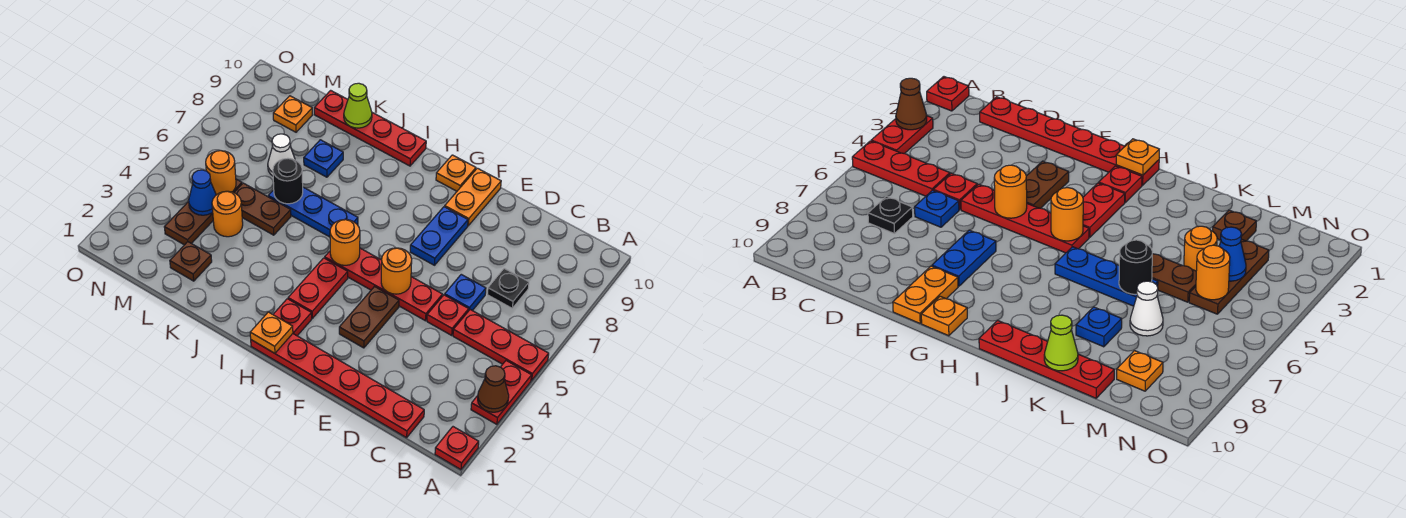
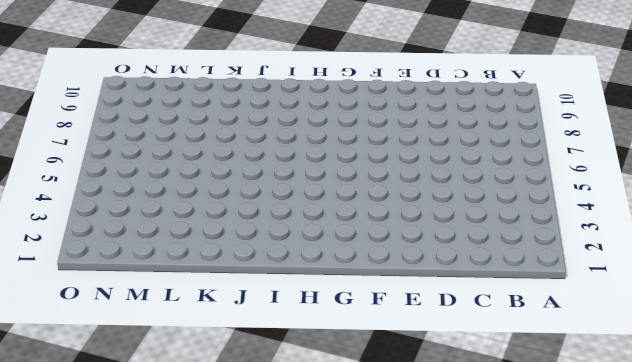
none -> red plate A1 level 1
none -> red plate A3:A4 level 1
none -> red plate A5:C5 level 1
none -> red plate C1:H1 level 1

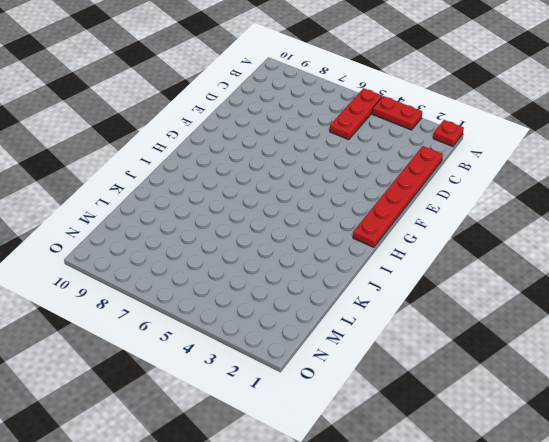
none -> black plate C7 level 1
none -> red plate D5 level 1
none -> blue plate D6 level 1
none -> red plate E5:H5 level 1

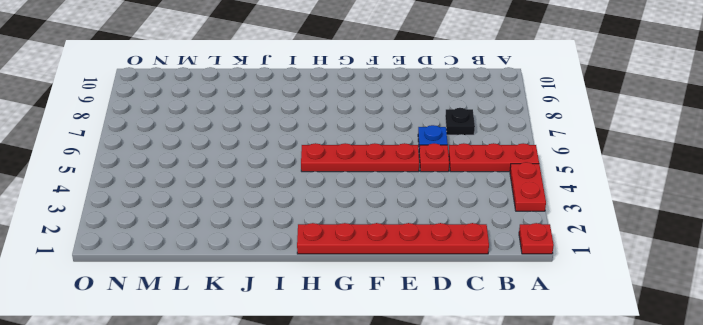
none -> brown plate F3:F4 level 1
none -> blue plate F7:F8 level 1
none -> orange plate F9:F10 level 1
none -> orange plate G10 level 1

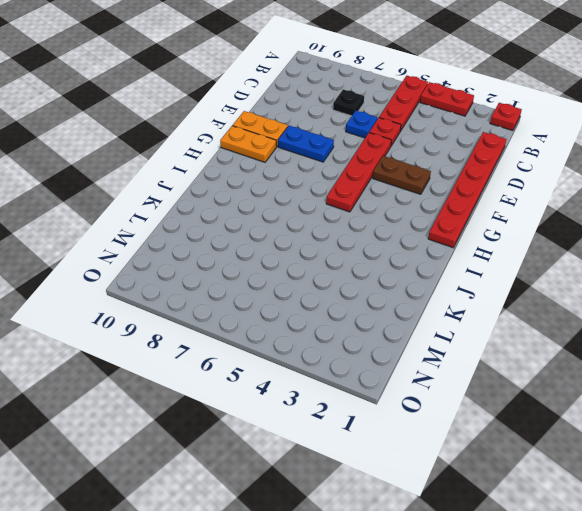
orange plate G9:G10 level 1 -> orange plate G10 level 1
none -> red plate H2 level 1
none -> red plate H3:H4 level 1
none -> blue plate I6:K6 level 1
none -> red plate I10:L10 level 1

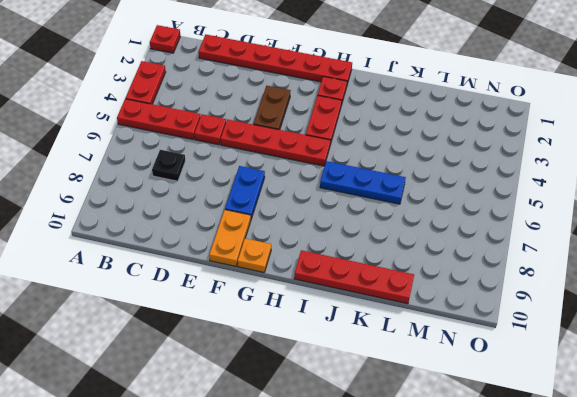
none -> blue plate D6 level 1
none -> brown plate K5:L5 level 1
none -> blue plate K8 level 1
none -> brown plate L2 level 1

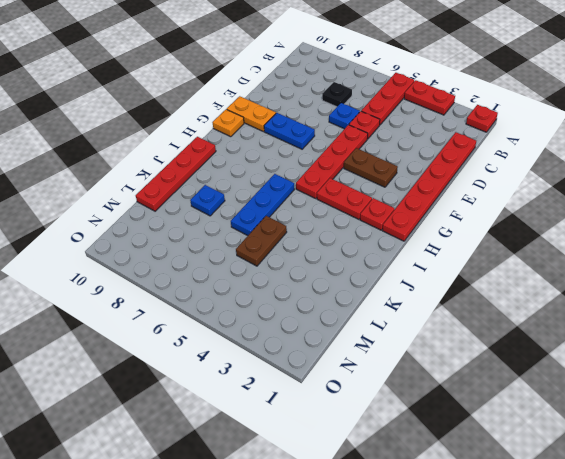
none -> brown plate L2 level 1
none -> orange round brick L4 level 1
none -> white cone L7 level 1
none -> brown plate M3:M5 level 1

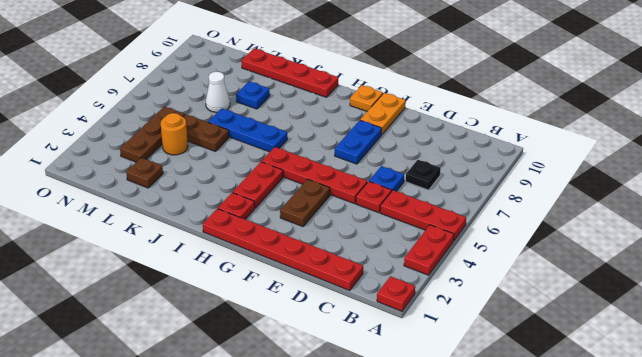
none -> orange plate M9 level 1
none -> brown cone A3 level 2
none -> orange round brick F5 level 2
none -> orange plate H1 level 2

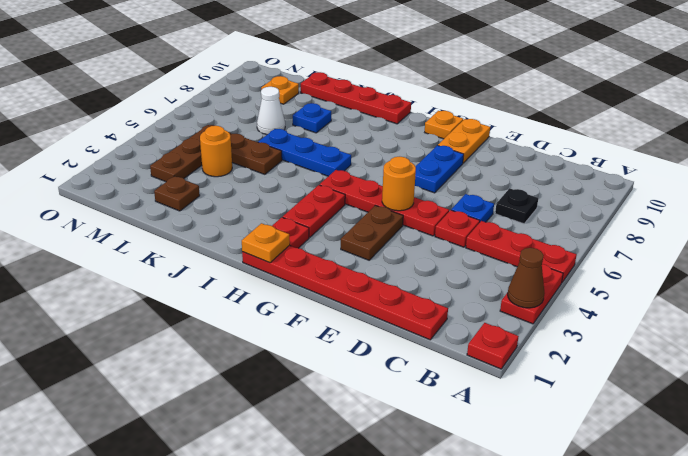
none -> orange round brick H5 level 2
none -> black round brick K6 level 2
none -> lime cone K10 level 2
none -> blue cone M4 level 2

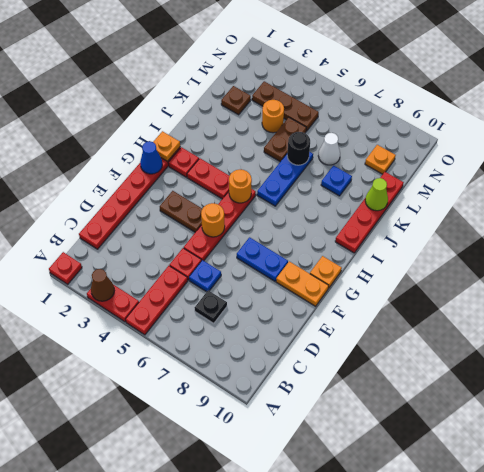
blue cone G1 level 2 -> blue cone M4 level 2
none -> orange round brick M5 level 2

